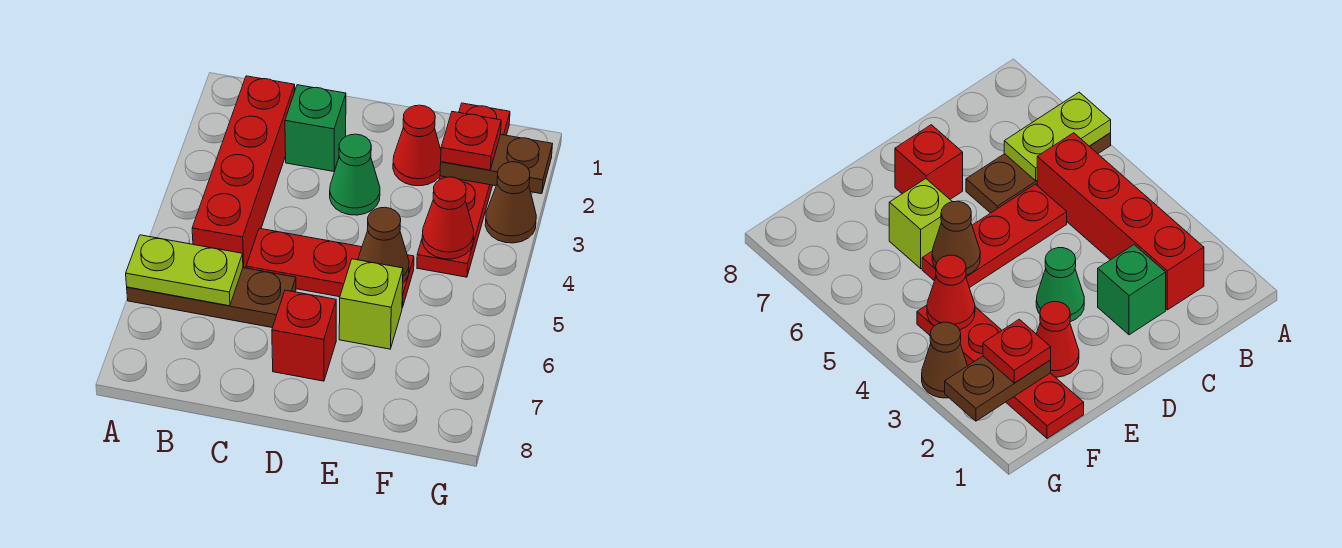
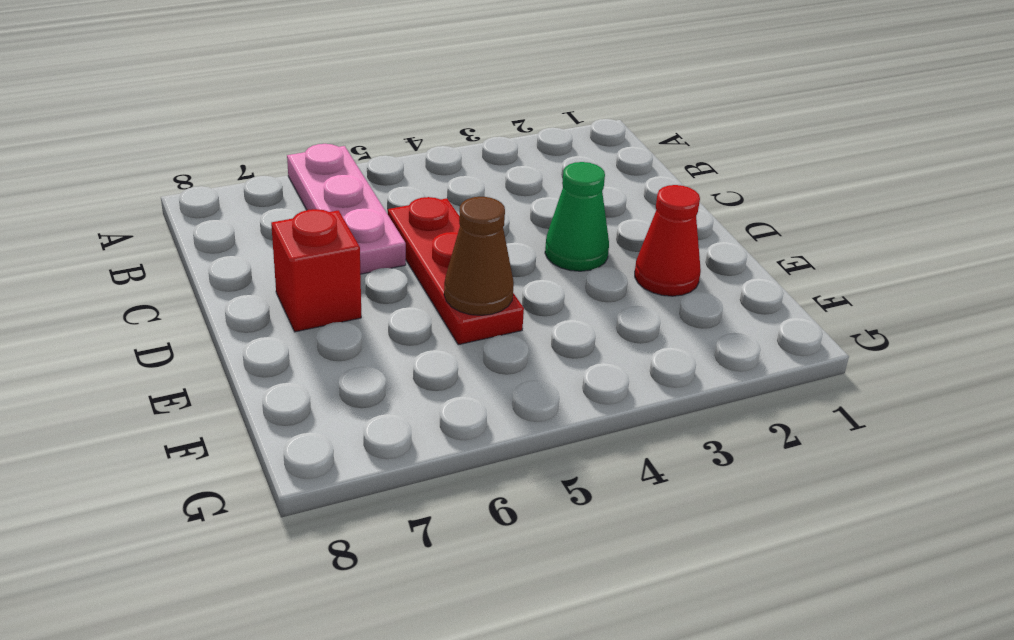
pink plate A6:C6 level 1 -> brown plate A6:C6 level 1
none -> red brick B2:B5 level 1
none -> green brick C2 level 1
none -> lime brick E6 level 1

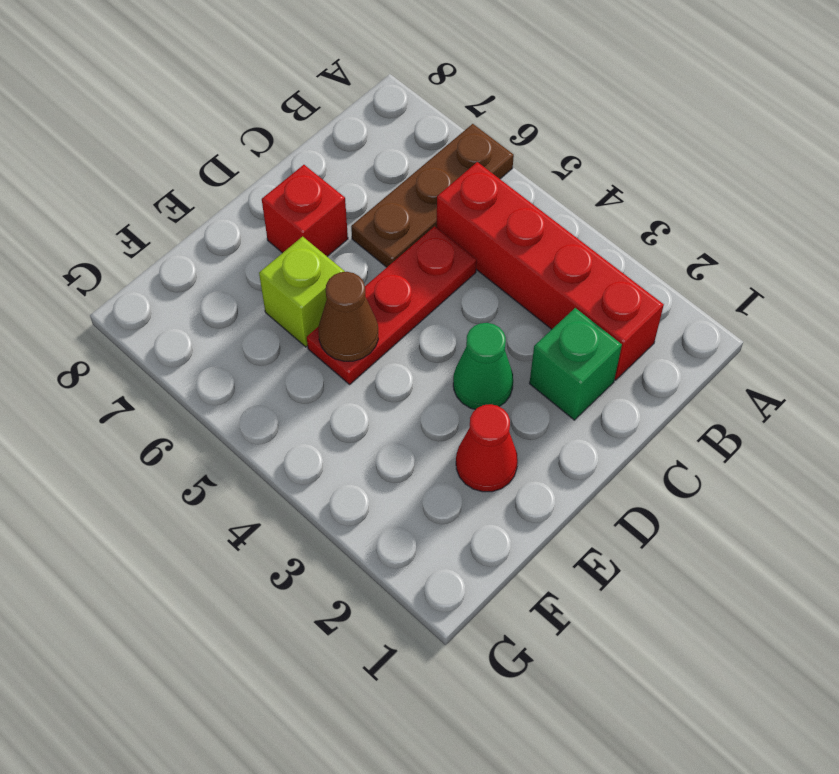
none -> red plate F1:F4 level 1
none -> brown cone G3 level 1
none -> lime plate A6:B6 level 2

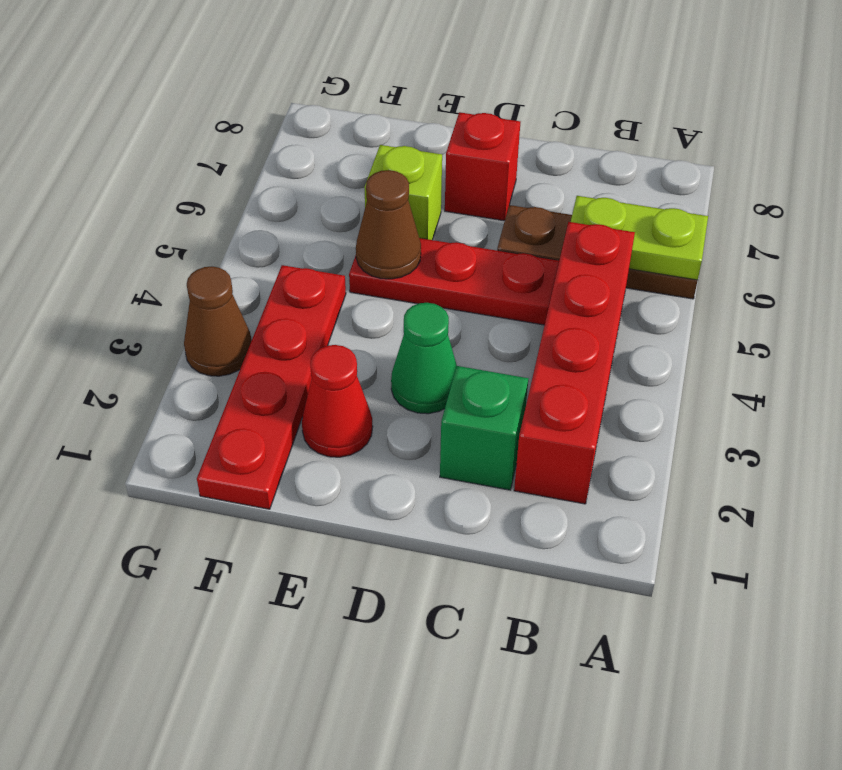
none -> brown plate F2:G2 level 2
none -> red cone F4 level 2
none -> red plate F2 level 3

